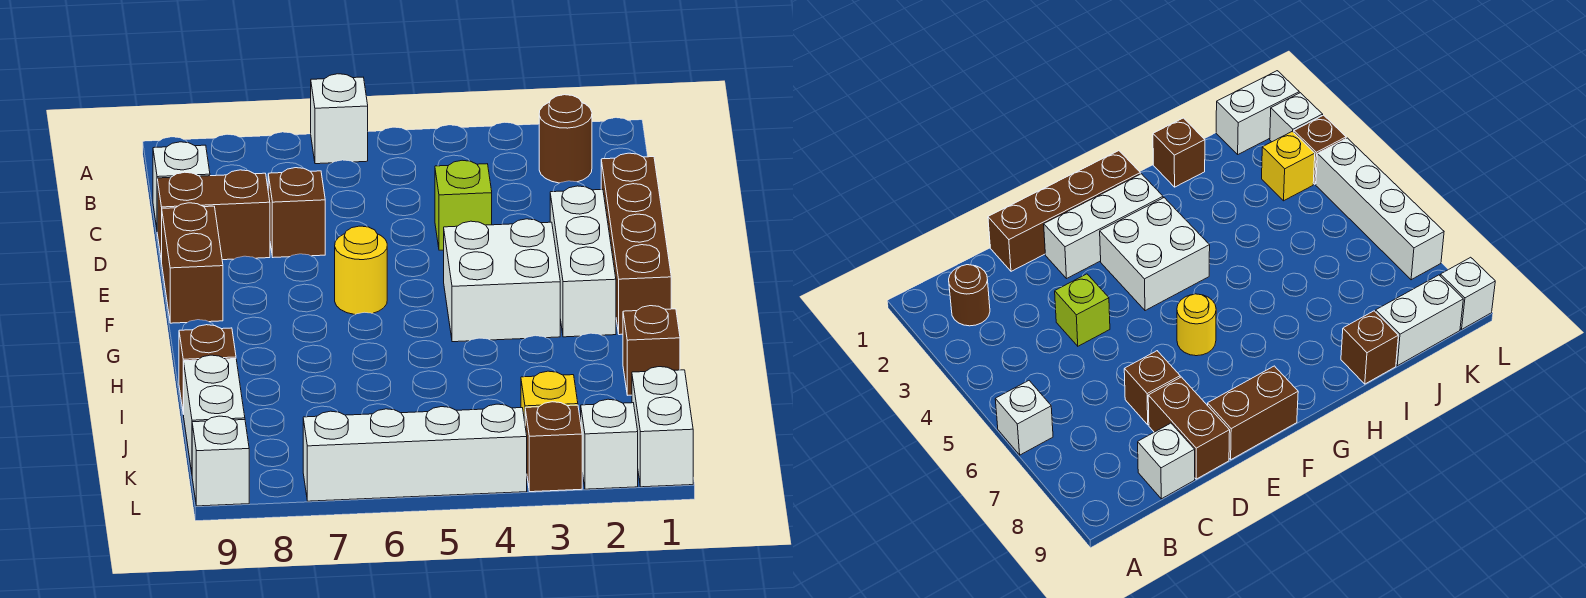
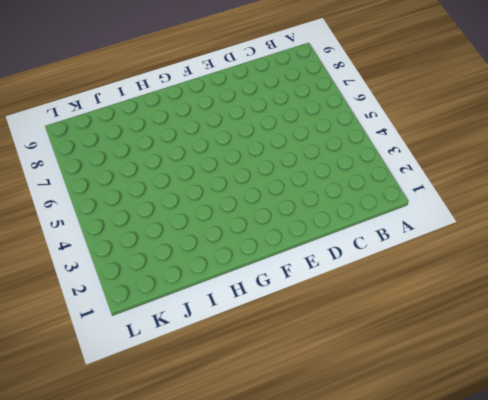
none -> white brick A6 level 1
none -> brown round brick B2 level 1
none -> white brick C9 level 1

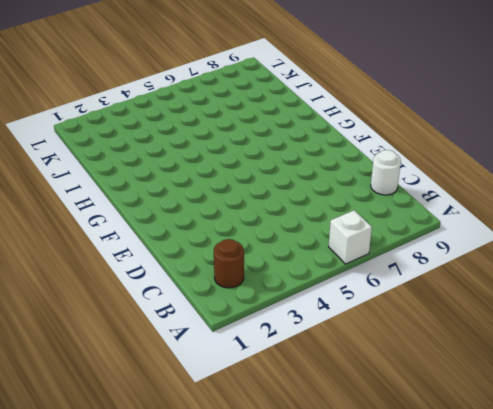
white round brick C9 level 1 -> white brick C9 level 1
none -> brown brick D1:G1 level 1
none -> lime brick D4 level 1
none -> brown brick D7 level 1

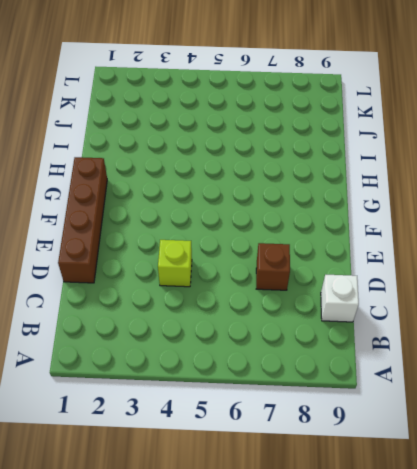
none -> white brick A6 level 1
none -> brown round brick B2 level 1
none -> brown brick D8:D9 level 1

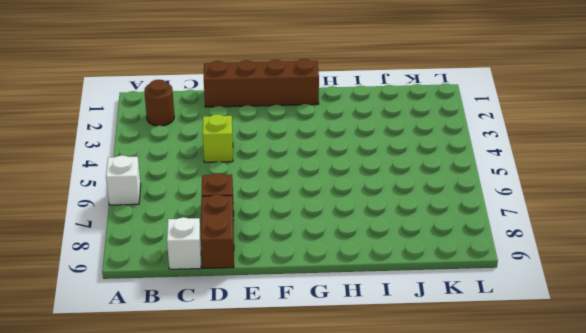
none -> white brick E2:G2 level 1
none -> brown brick E9:F9 level 1
none -> white brick F3:G4 level 1

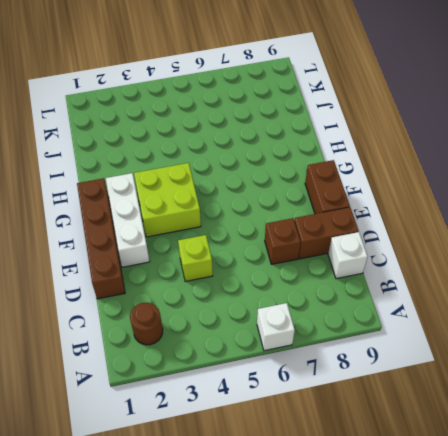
lime brick F3:G4 level 1 -> white brick F3:G4 level 1
none -> yellow round brick F6 level 1
none -> brown brick I1 level 1
none -> brown brick I9 level 1

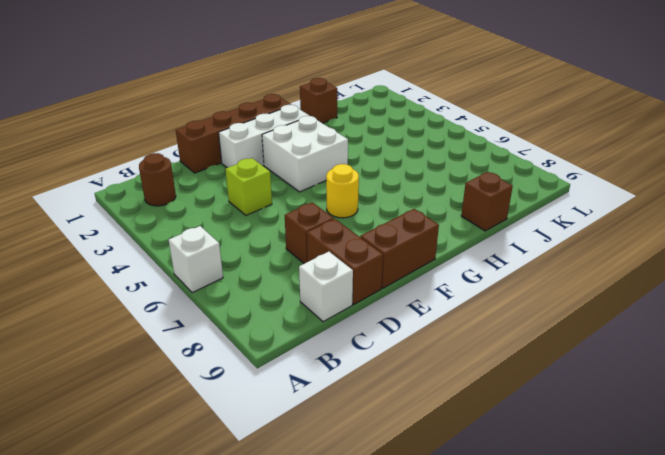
none -> white brick J9:K9 level 1
none -> white brick K1:L1 level 1
none -> yellow brick K3 level 1

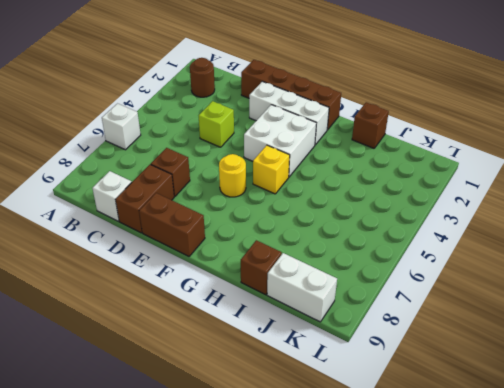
yellow brick G5 level 1 -> yellow brick K3 level 1
none -> white brick K1:L1 level 1
none -> white brick L2 level 1
none -> brown brick L3 level 1

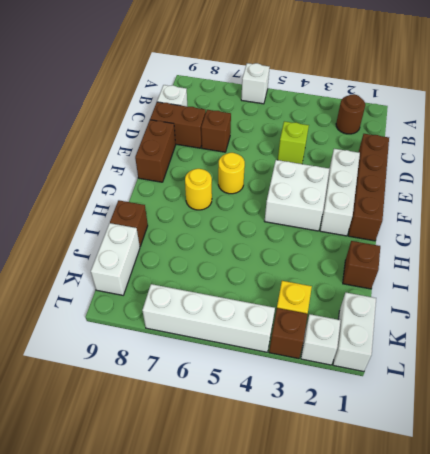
yellow round brick G7 level 1 -> none
none -> white brick L9 level 1

